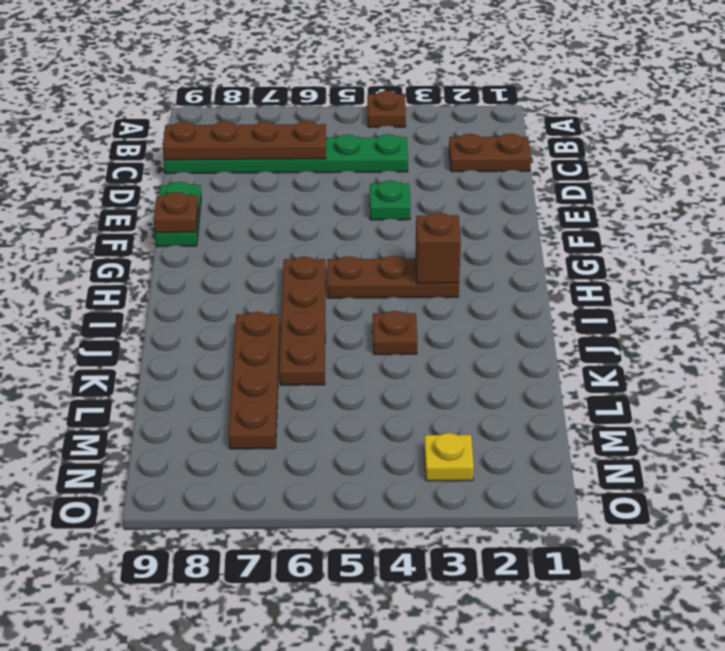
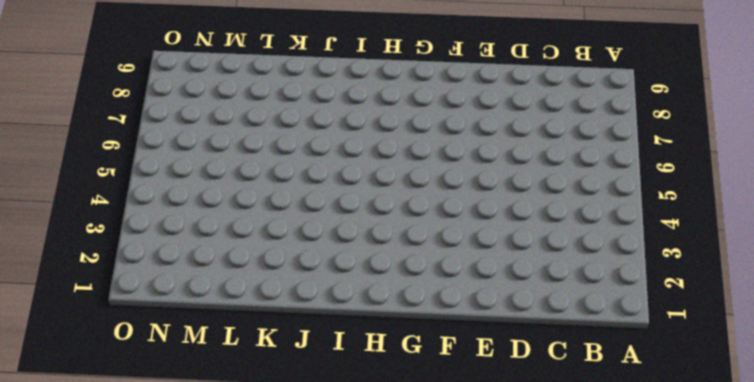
none -> brown plate A4 level 1
none -> brown plate C1:C2 level 1
none -> green plate C4:C9 level 1

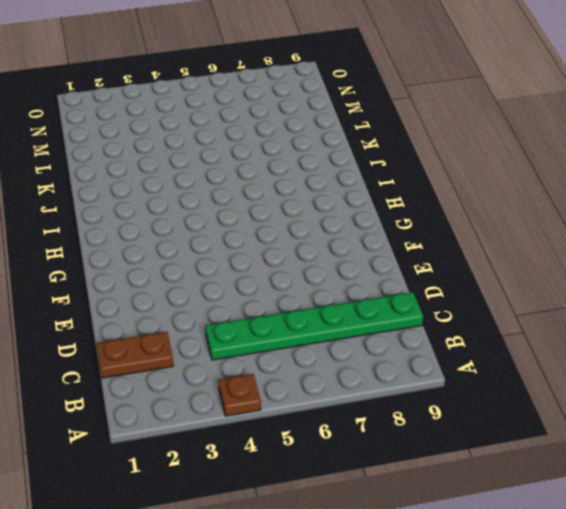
none -> green plate E4 level 1
none -> green plate E9:F9 level 1
none -> brown plate H3:H5 level 1

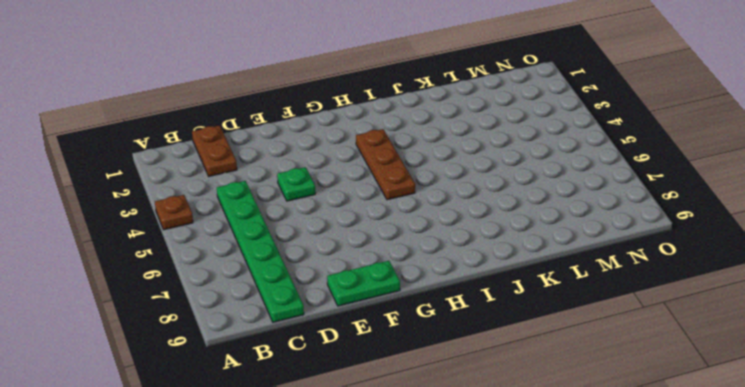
none -> brown plate H6:K6 level 1
none -> brown plate J4 level 1
none -> brown plate J7:M7 level 1

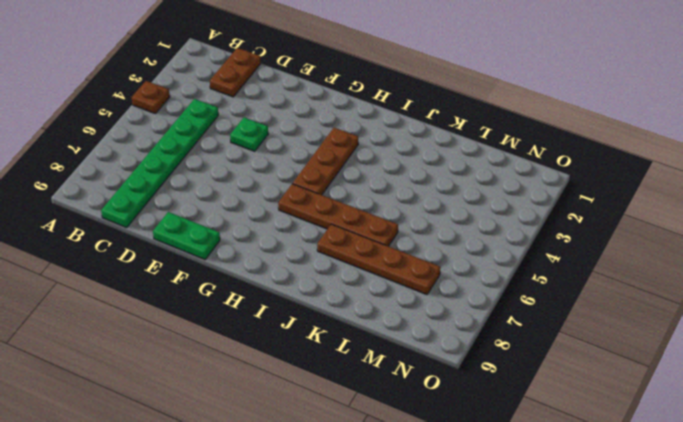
none -> brown plate J4 level 1
none -> yellow plate N3 level 1
none -> brown plate C6:C9 level 2

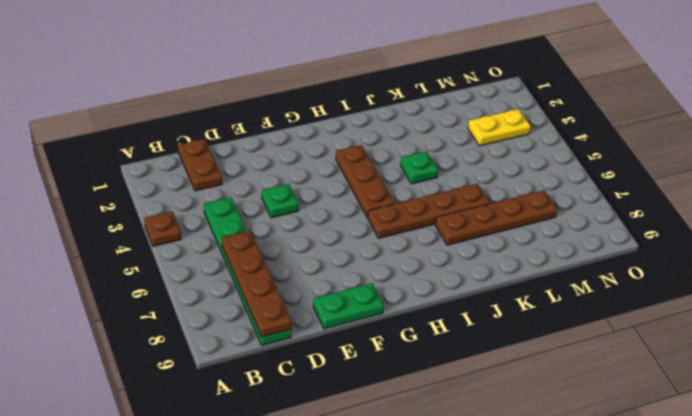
green plate J4 level 1 -> brown plate J4 level 1
yellow plate M3:N3 level 1 -> yellow plate N3 level 1
none -> brown plate F9 level 2
none -> brown brick H3 level 2

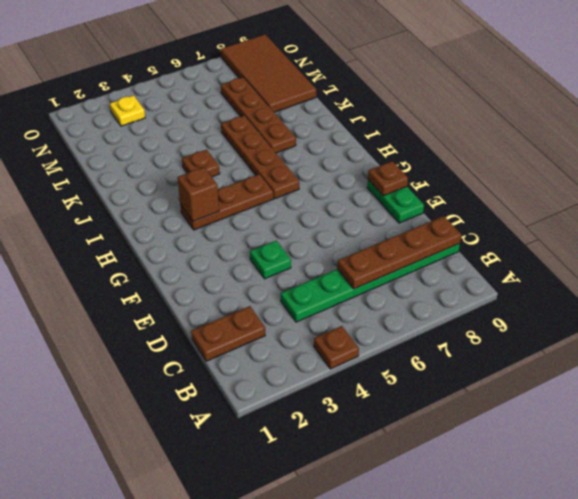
brown tile L8:O9 level 1 -> none

